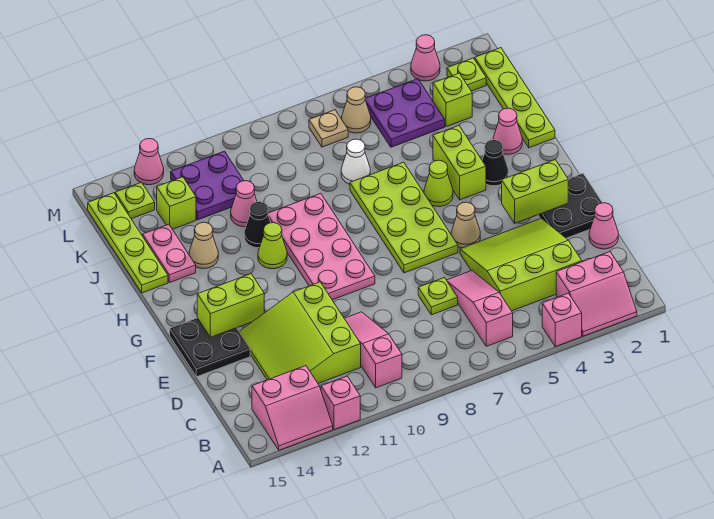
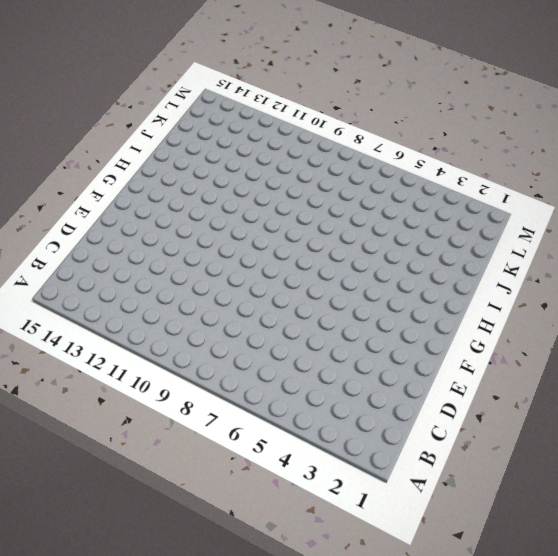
none -> pink slope A2:B3 level 1 top B
none -> pink brick A4 level 1
none -> pink brick A12 level 1
none -> pink slope A13:B14 level 1 top B

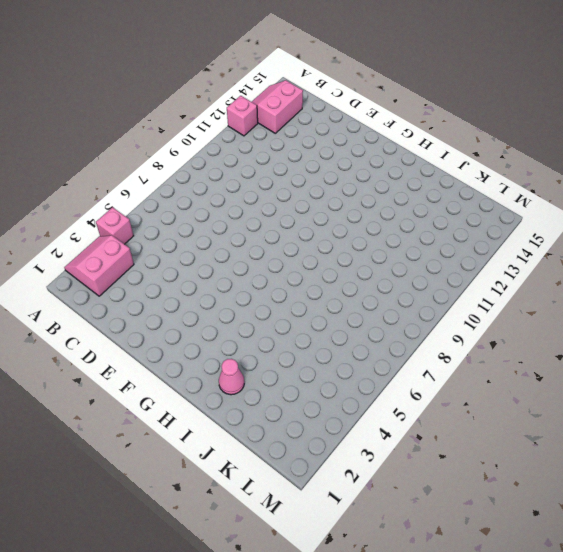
none -> pink slope B6:D6 level 1 top B
none -> pink slope B10:D10 level 1 top B
none -> lime slope C3:E5 level 1 top C
none -> lime slope C11:E13 level 1 top 11

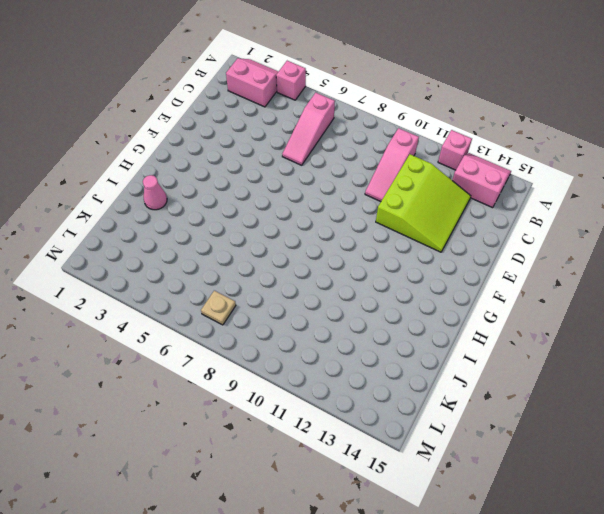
none -> lime slope C3:E5 level 1 top C
none -> pink cone D1 level 1
none -> lime plate D7 level 1
none -> black plate E1:F2 level 1

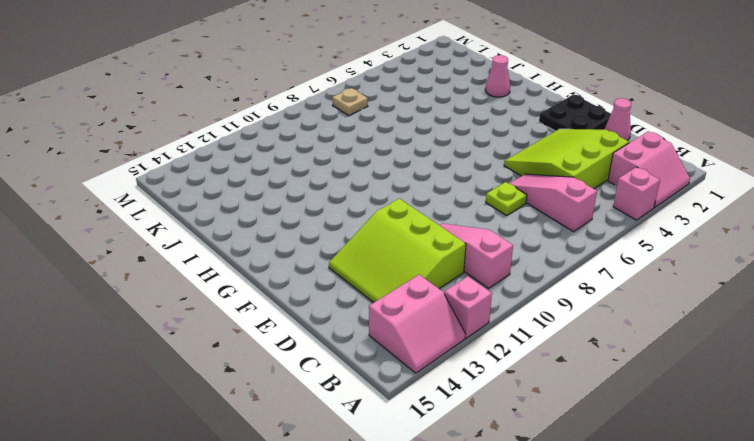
none -> black plate E14:F15 level 1
none -> tan cone F5 level 1
none -> lime plate F6:I7 level 1
none -> pink plate F9:I10 level 1

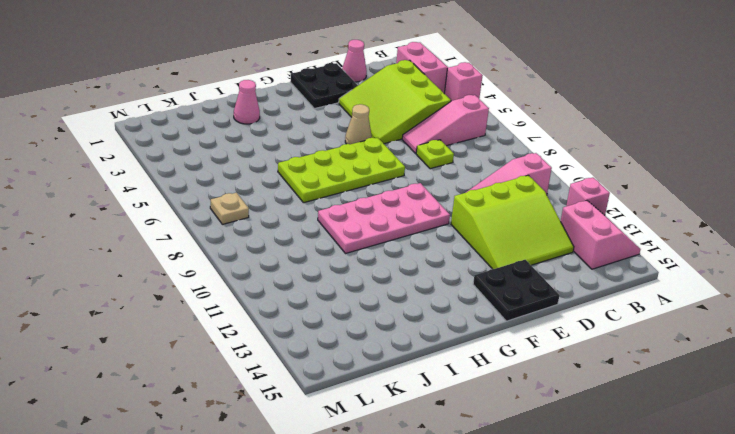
none -> black cone H3 level 1
none -> lime brick H4:I4 level 1
none -> lime cone H5 level 1
none -> lime cone H11 level 1

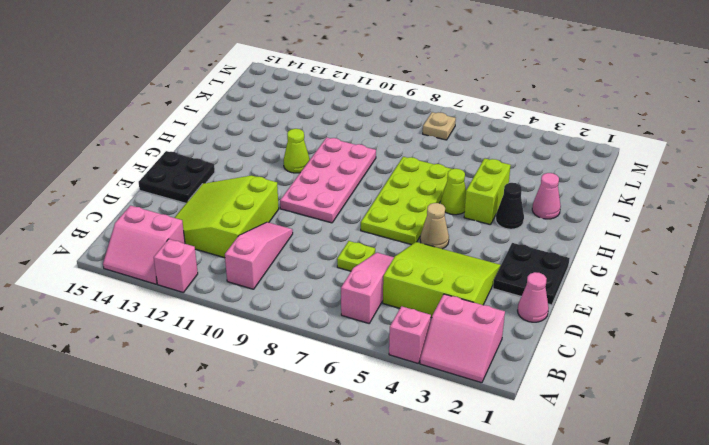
none -> lime plate I1:L1 level 1
none -> black cone I11 level 1
none -> tan cone I13 level 1
none -> pink plate I14:J14 level 1

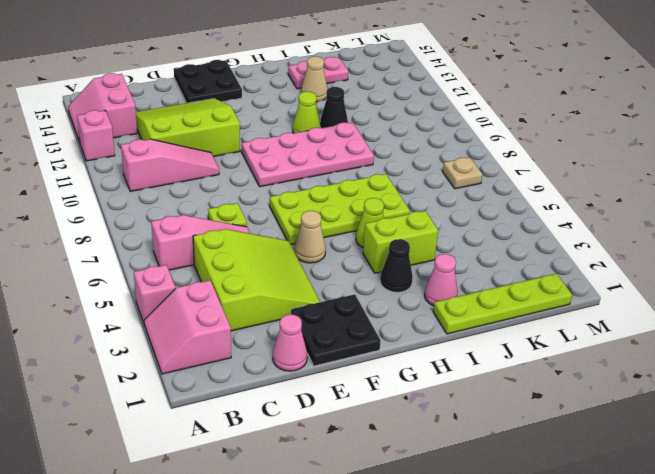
none -> lime plate I15:L15 level 1
none -> white cone J7 level 1
none -> pink cone J11 level 1
none -> lime brick K3 level 1

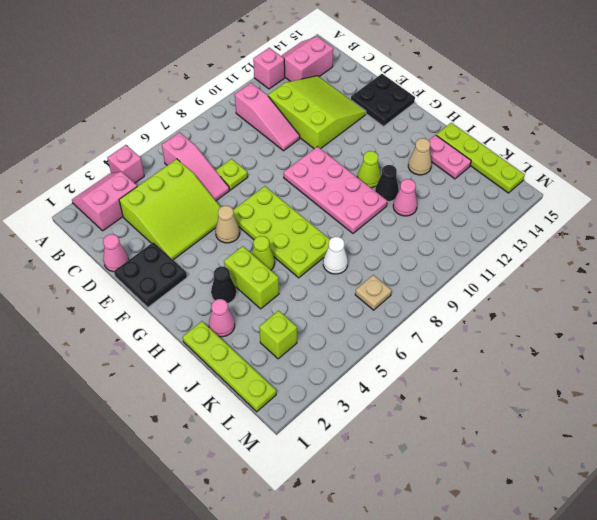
none -> purple plate K4:L5 level 1
none -> purple plate K11:L12 level 1
none -> lime brick K13 level 1
none -> lime plate L2 level 1

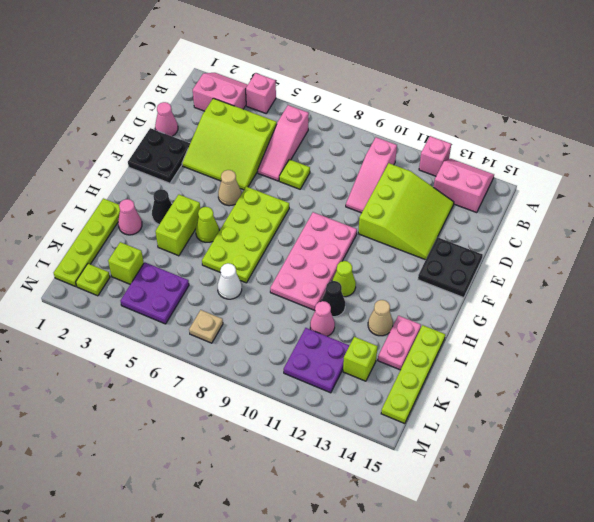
none -> tan cone L6 level 1
none -> lime plate L14 level 1
none -> pink cone M3 level 1
none -> pink cone M13 level 1

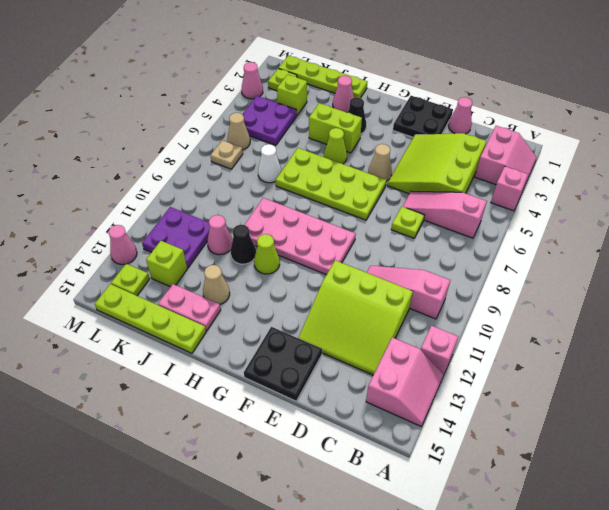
none -> lime brick F2:F3 level 2
none -> lime brick F13:F14 level 2

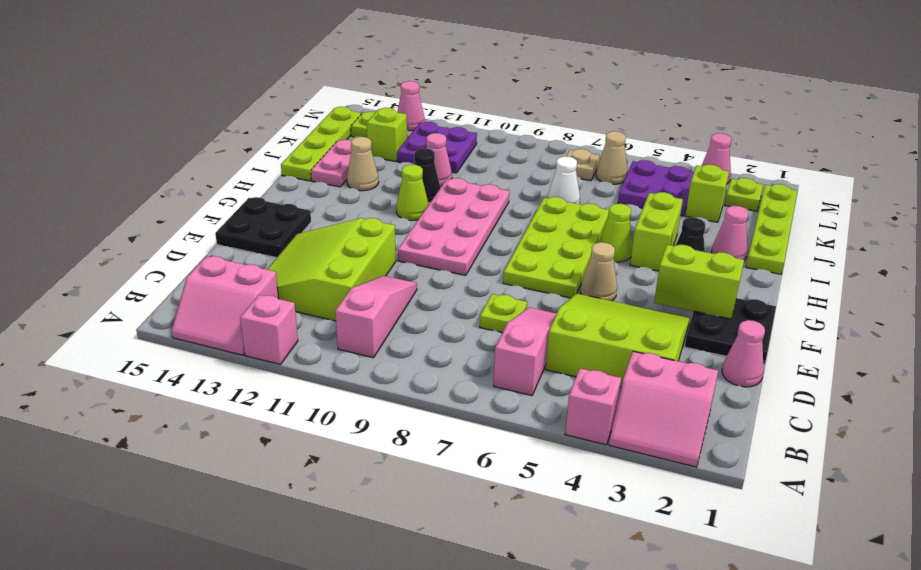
none -> lime brick F13:F14 level 2

